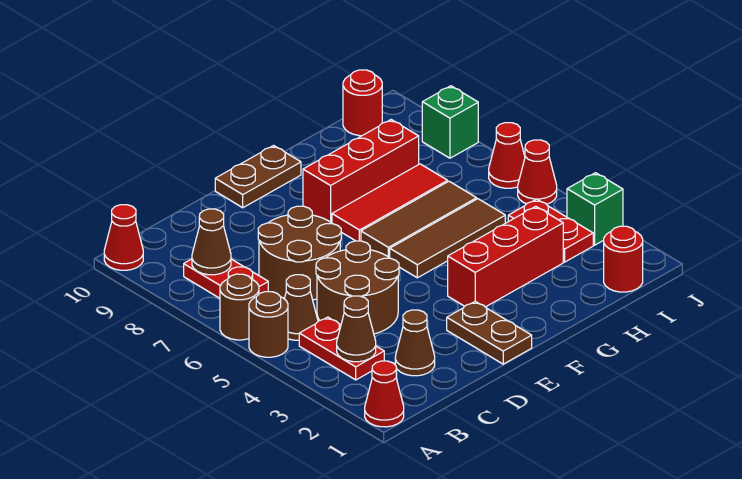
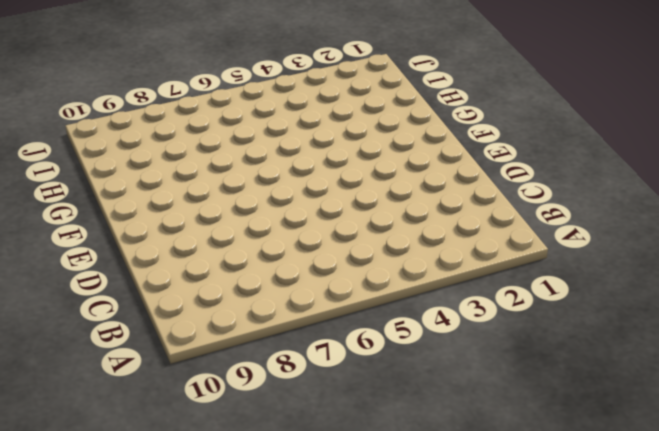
none -> red cone A1 level 1
none -> brown round brick A5 level 1
none -> brown round brick A6 level 1

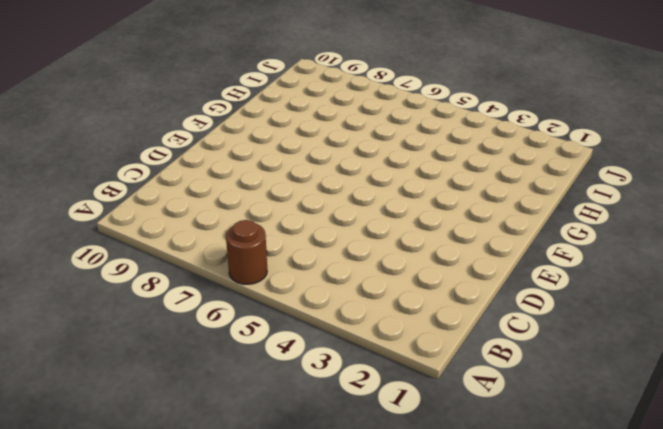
none -> red cone A1 level 1
none -> brown round brick A5 level 1
none -> red cone A10 level 1

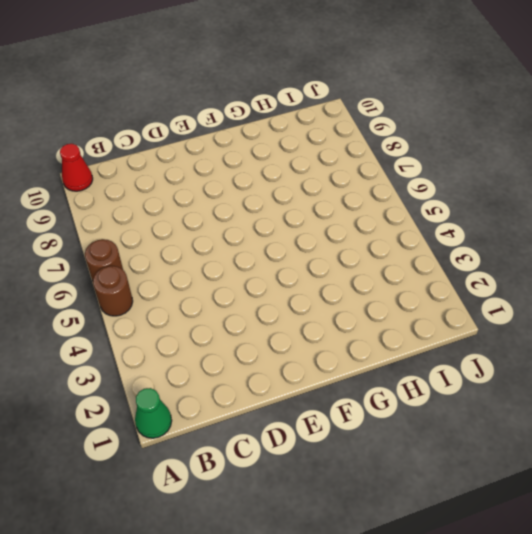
green cone A1 level 1 -> red cone A1 level 1
none -> red plate B3:B4 level 1
none -> brown cone B5 level 1
none -> red plate B7:B8 level 1

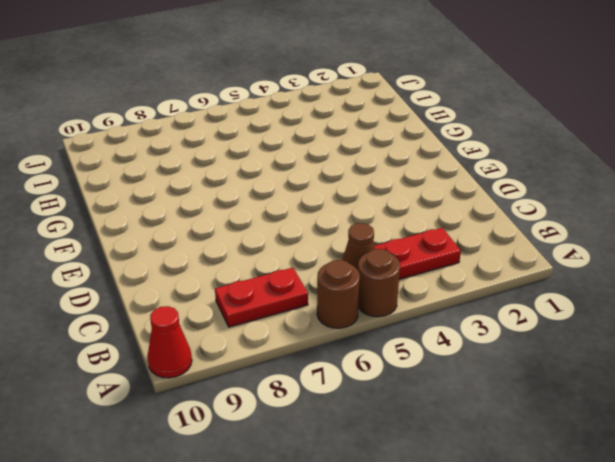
none -> red cone A1 level 1
none -> brown cone C2 level 1
none -> brown round brick C4:D5 level 1

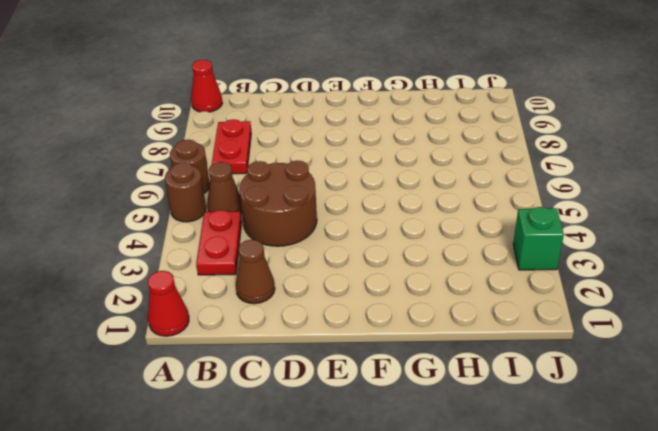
none -> brown round brick C6:D7 level 1
none -> brown plate E1:E2 level 1
none -> brown plate E10:F10 level 1

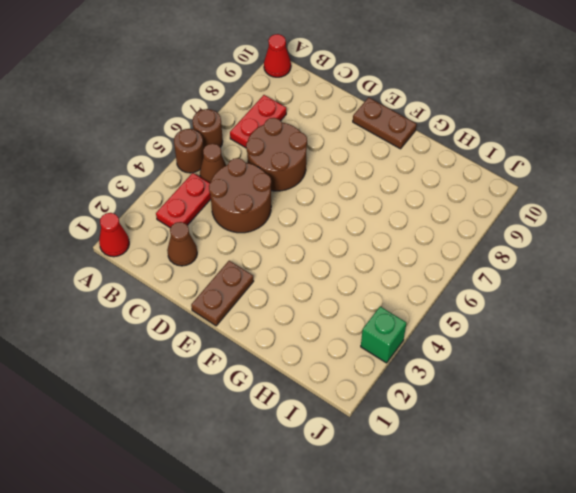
none -> red brick F3:H3 level 1
none -> brown tile F5:H5 level 1
none -> brown tile F6:H6 level 1

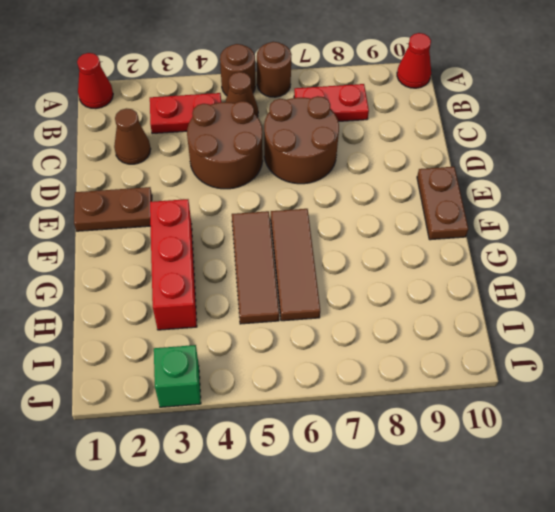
none -> red tile F7:H7 level 1
none -> red brick F8:H8 level 1
none -> red round brick I1 level 1

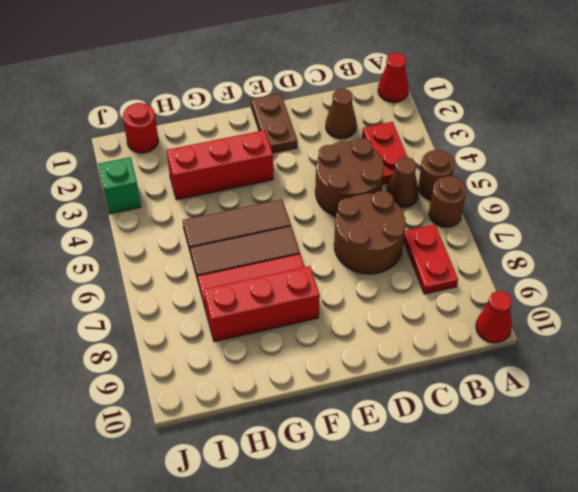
none -> brown plate E10:F10 level 1
none -> red plate I3:I4 level 1
none -> red round brick I10 level 1

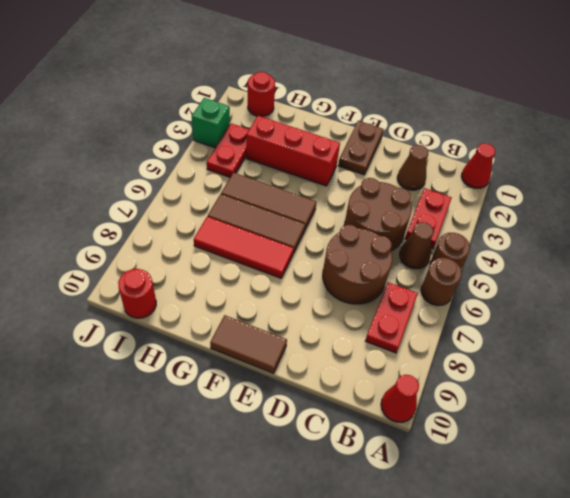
brown tile E10:F10 level 1 -> brown plate E10:F10 level 1
none -> red brick F8:H8 level 1
none -> red cone J5 level 1
none -> red cone J6 level 1

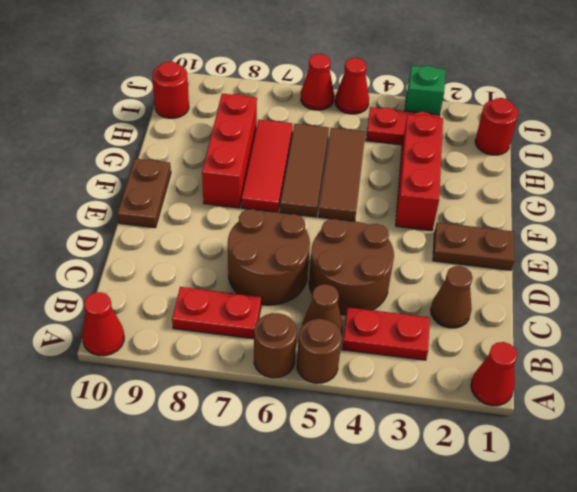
none -> green brick J8 level 1
none -> brown cone B3 level 2
none -> brown cone B8 level 2

